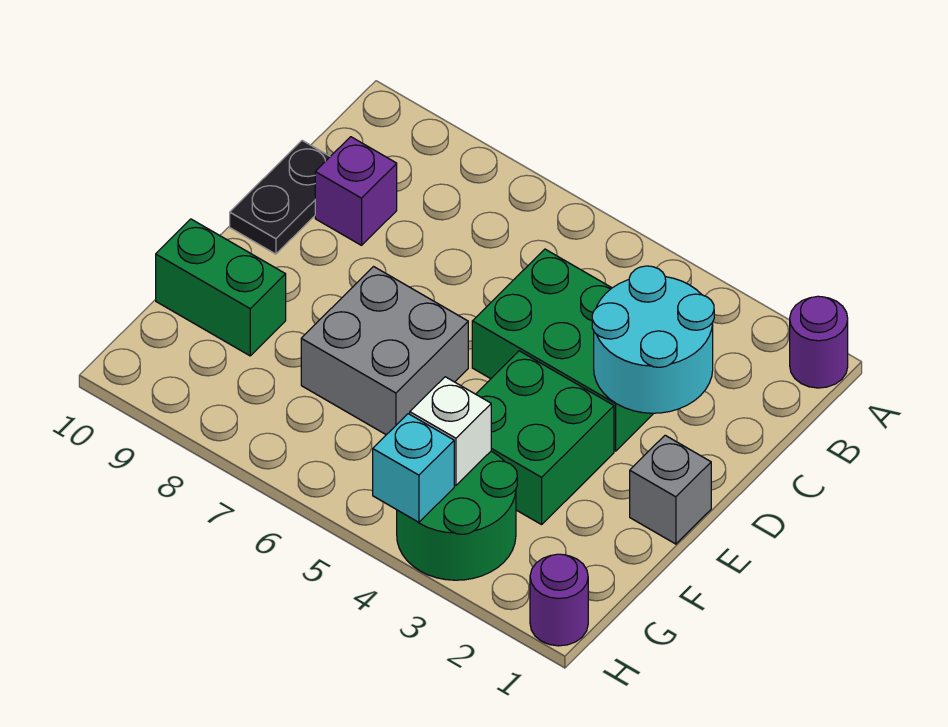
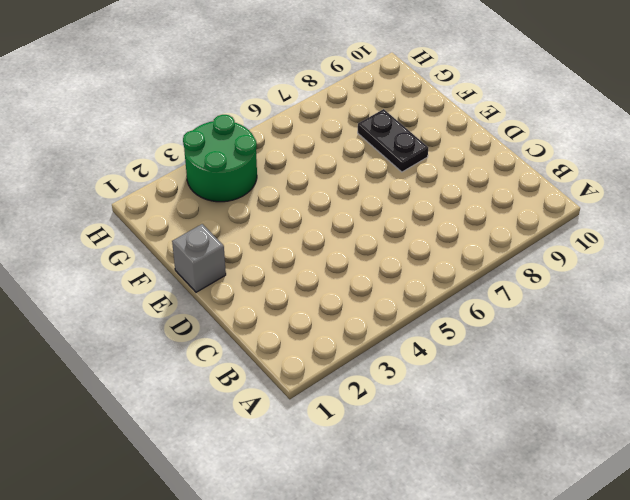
black plate E8:F8 level 1 -> black plate C10:D10 level 1
none -> purple round brick A1 level 1
none -> green brick C3:D5 level 1
none -> purple brick C9 level 1

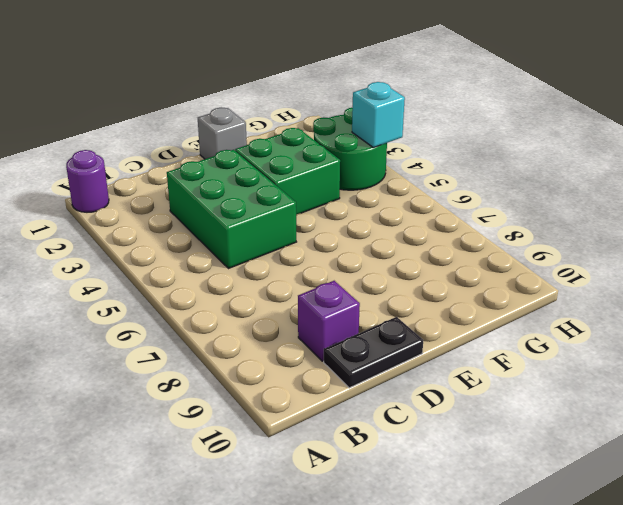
none -> grey brick E6:F7 level 1
none -> green brick F9:F10 level 1
none -> purple round brick H1 level 1

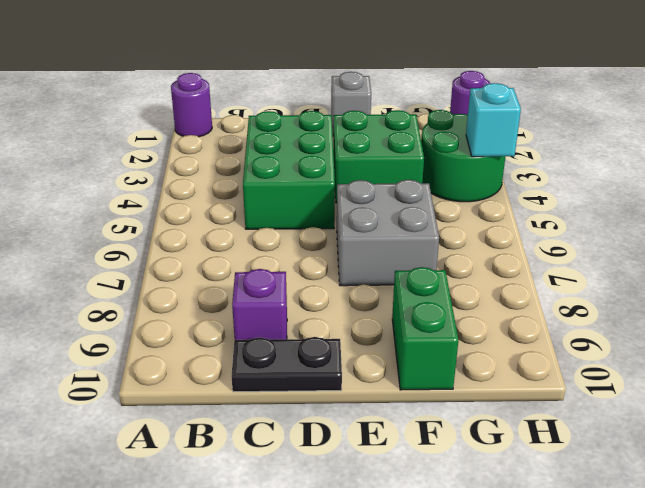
none -> cyan round brick C2:D3 level 2
none -> white brick G4 level 2

